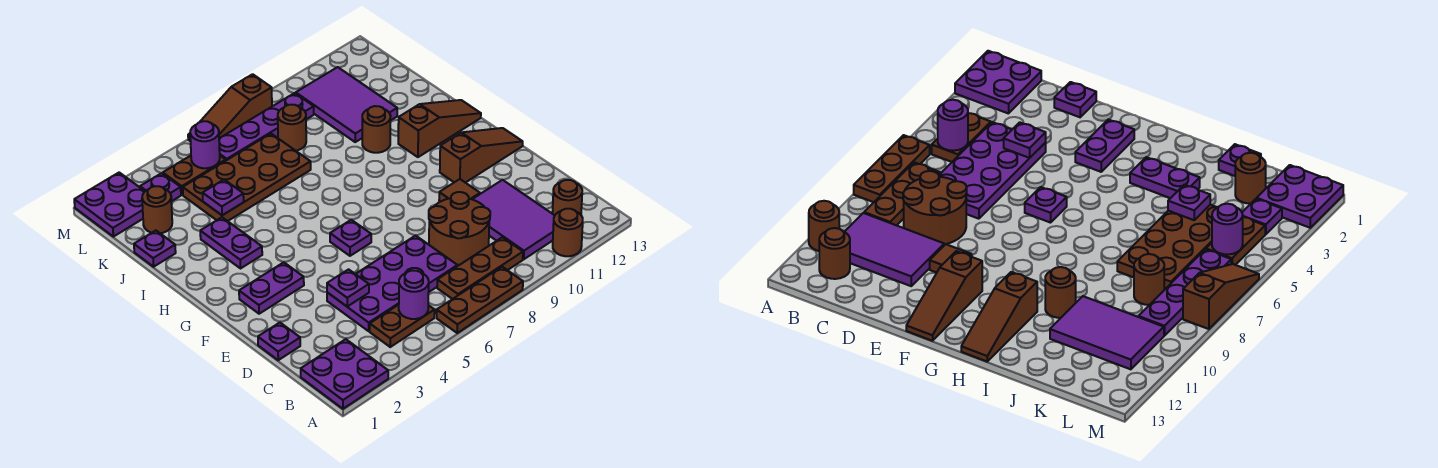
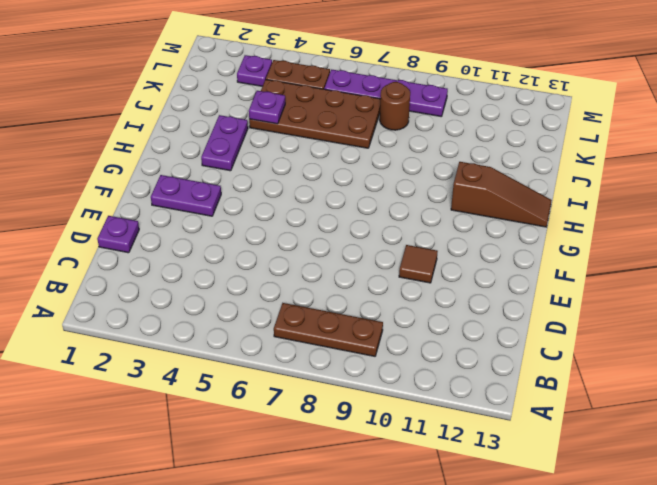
none -> purple plate A1:B2 level 1
none -> brown plate A6:A8 level 1
none -> brown round brick A11 level 1
none -> brown plate B4:B5 level 1

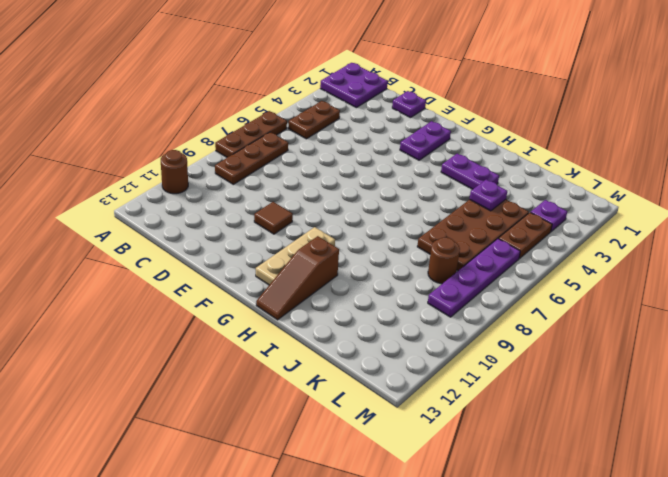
tan plate G10:G12 level 1 -> none
none -> purple tile B10:D11 level 1
none -> brown round brick B12 level 1
none -> purple plate C4:D7 level 1
none -> brown round brick C8:D9 level 1

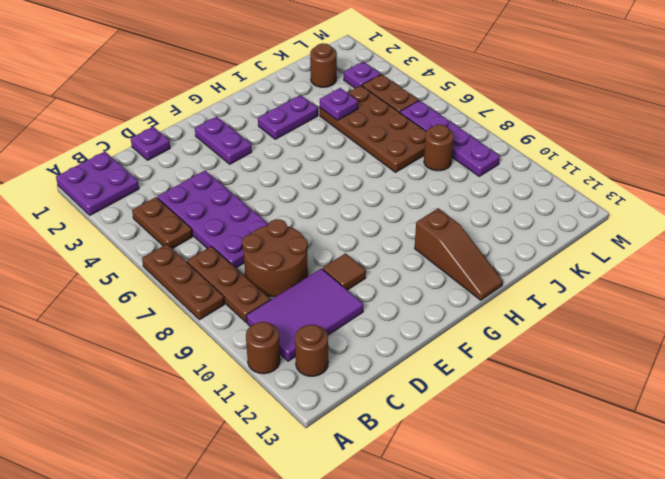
none -> purple plate F6 level 1
none -> brown slope F11:F13 level 1 top 11
none -> brown round brick I10 level 1
none -> purple plate J1 level 1

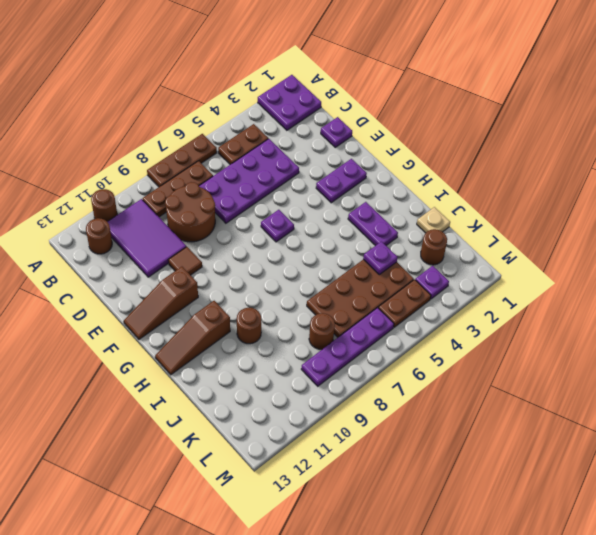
tan plate J1 level 1 -> purple plate J1 level 1
none -> purple tile J10:L11 level 1
none -> purple plate L1:M2 level 1
none -> brown slope M6:M8 level 1 top 8
none -> purple round brick B5 level 2

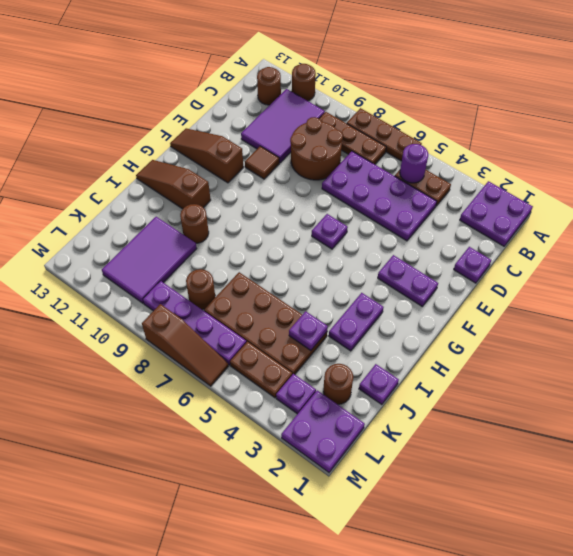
none -> purple plate D4 level 2
none -> purple round brick L5 level 2

